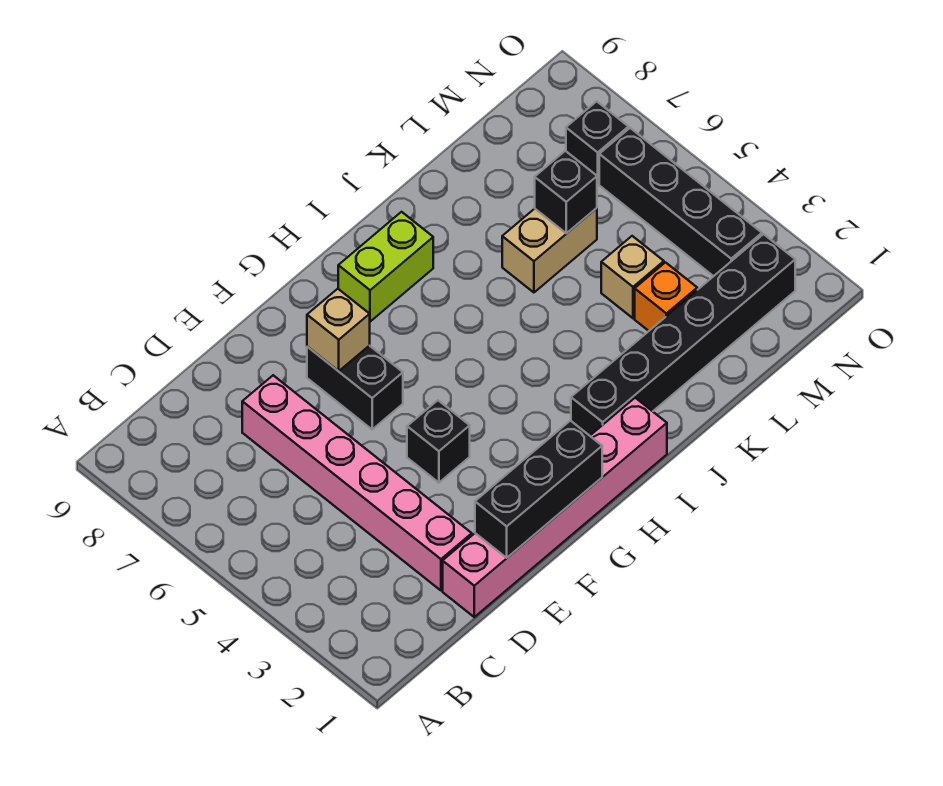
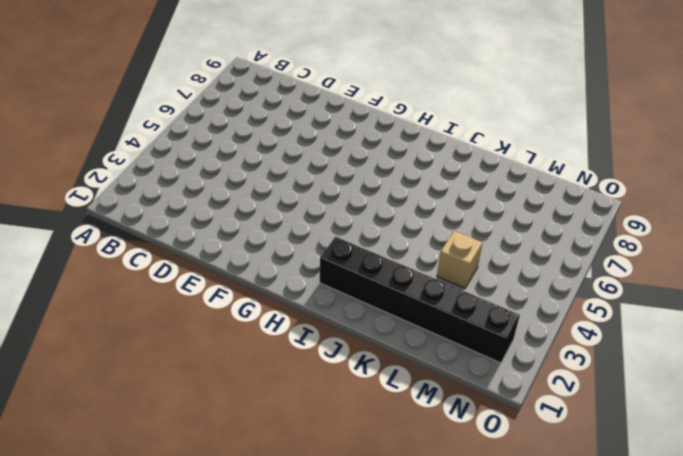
none -> pink brick D1:I1 level 1
none -> pink brick D2:D7 level 1
none -> black brick F4 level 1

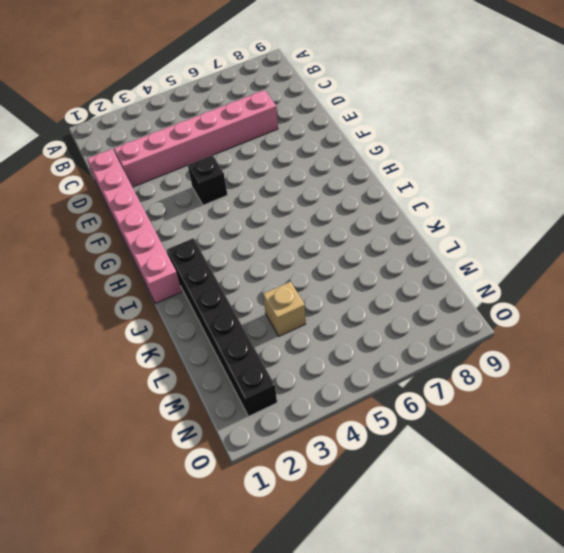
none -> black brick F6:F7 level 1
none -> lime brick H8:I8 level 1
none -> tan brick K6:L6 level 1

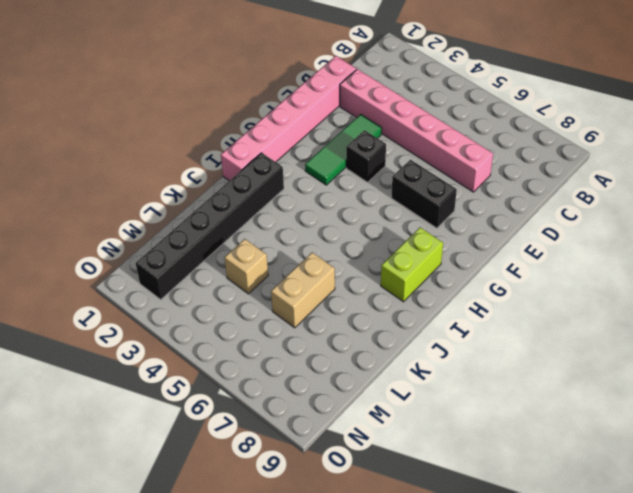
green tile E3:G3 level 1 -> none
none -> orange brick L3 level 1
none -> black brick N3:N6 level 1
none -> black brick N7 level 1

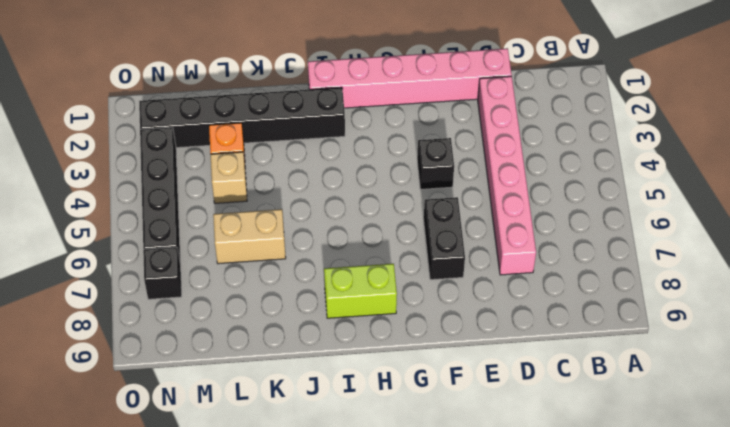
none -> black brick E1:G1 level 2
none -> tan brick F7 level 2
none -> black brick L6 level 2

